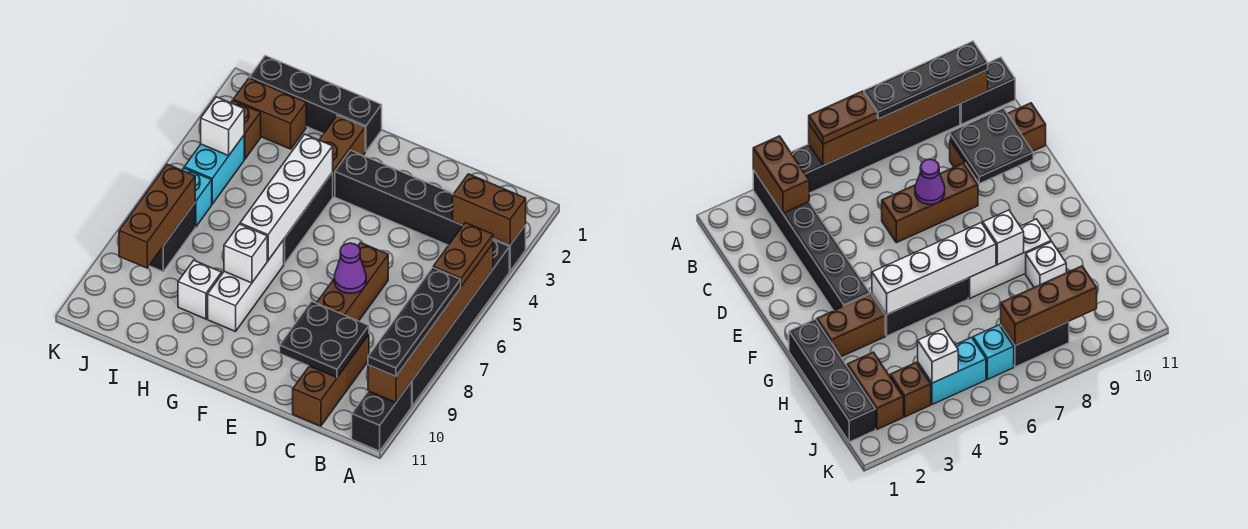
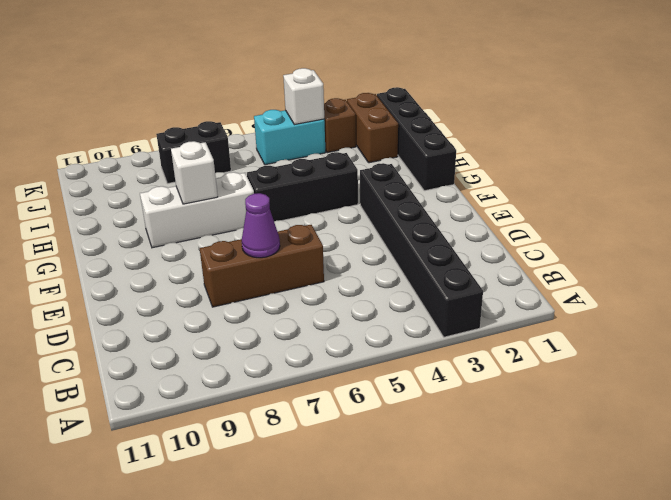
none -> black brick A4:A9 level 1
none -> black brick A10:A11 level 1
none -> brown brick C9:C11 level 1

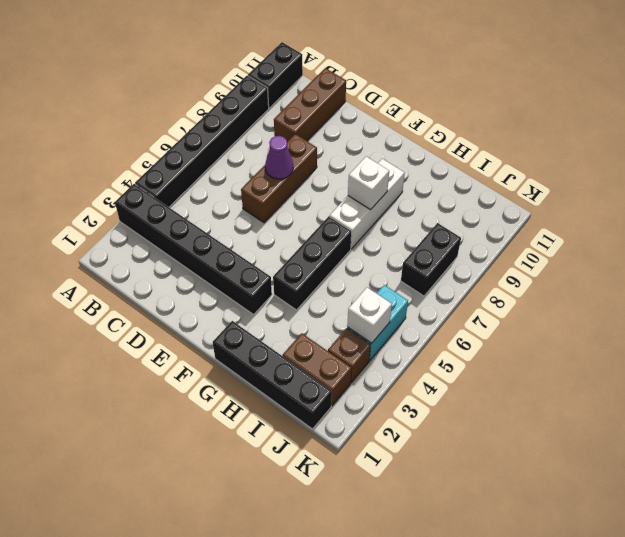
none -> brown brick G2:G3 level 1
none -> white brick H9 level 1
none -> cyan brick J6 level 1

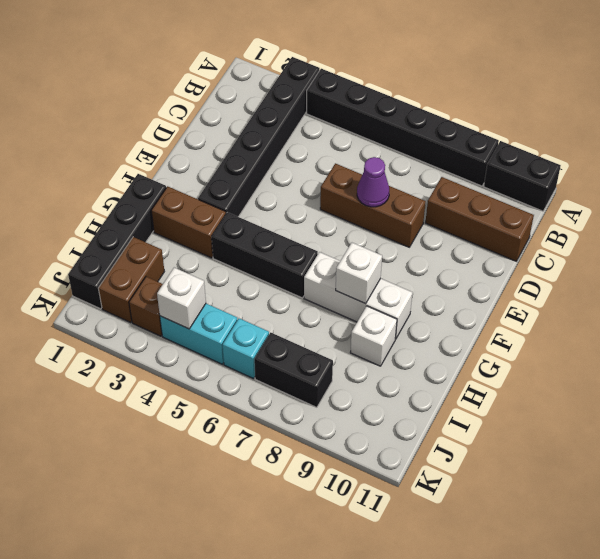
none -> brown brick A3:B3 level 2
none -> brown brick A5:A10 level 2
none -> black plate C9:D10 level 2

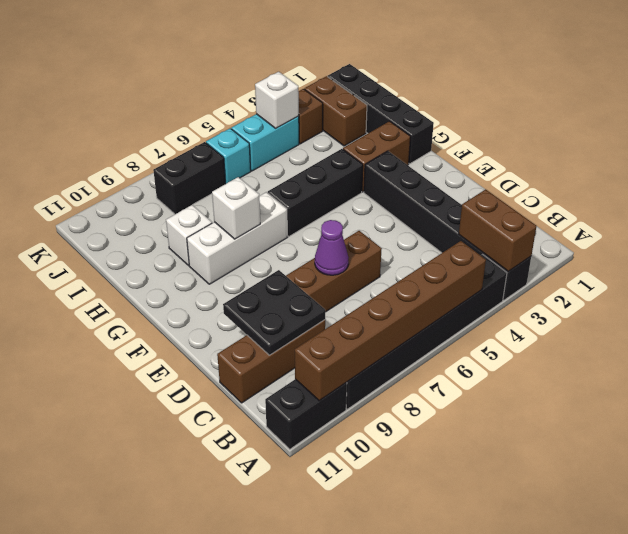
none -> white brick G4:G7 level 2
none -> brown brick J7:J9 level 2
none -> brown plate A5:A6 level 3

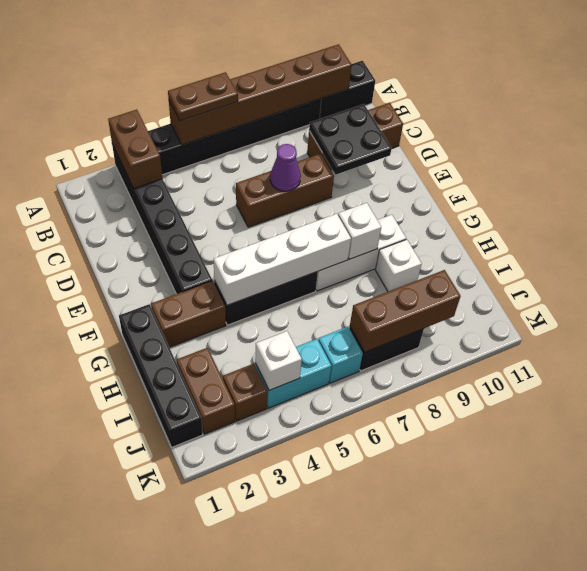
none -> black plate A7:A10 level 3

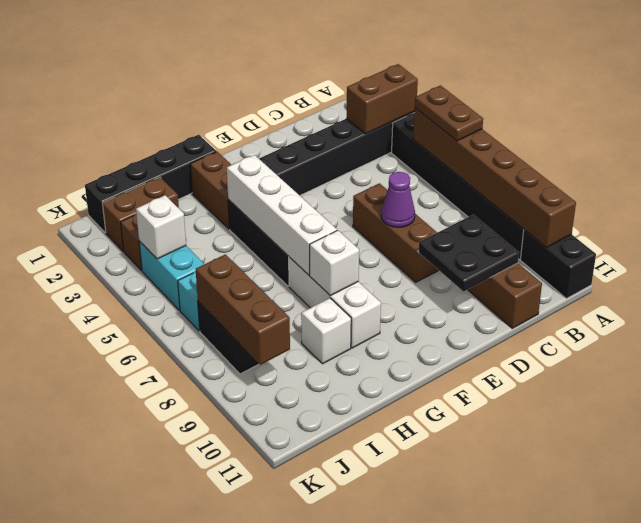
none -> black plate A7:A10 level 3

